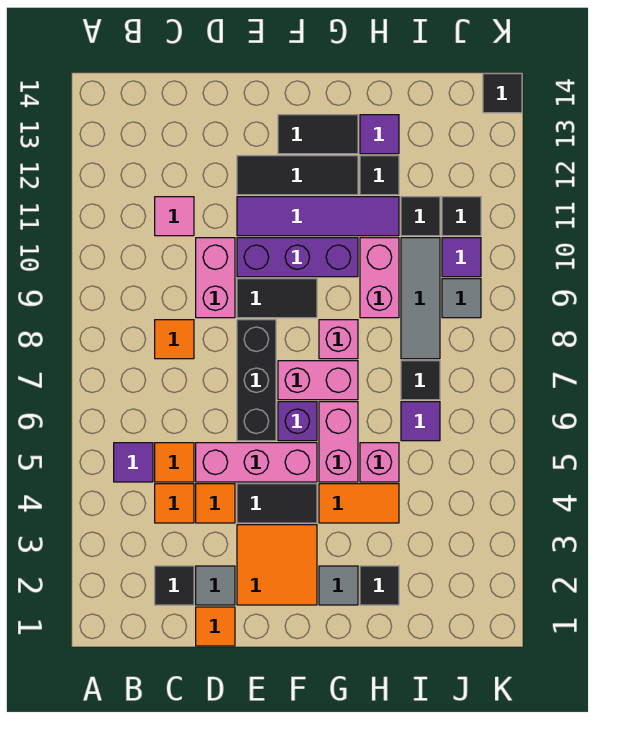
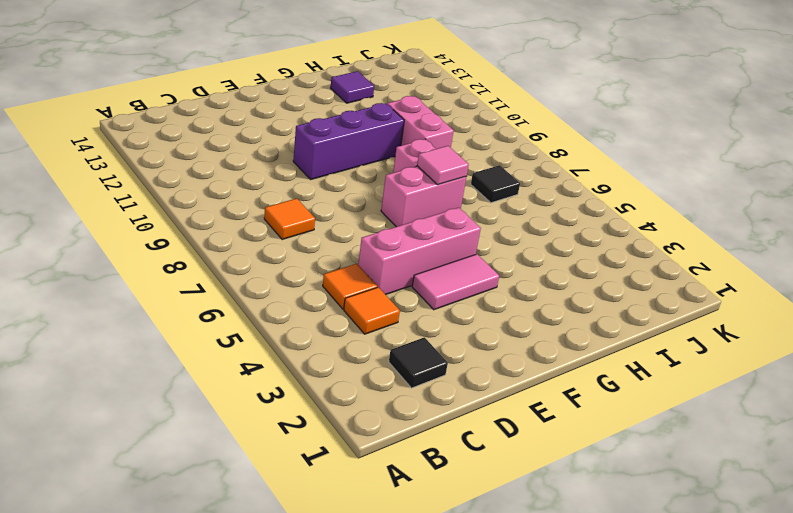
pink tile E4:F4 level 1 -> black tile E4:F4 level 1
pink tile G7 level 2 -> pink tile C11 level 1
none -> purple tile B5 level 1
none -> orange tile D1 level 1
none -> grey tile D2 level 1
none -> orange tile D4 level 1

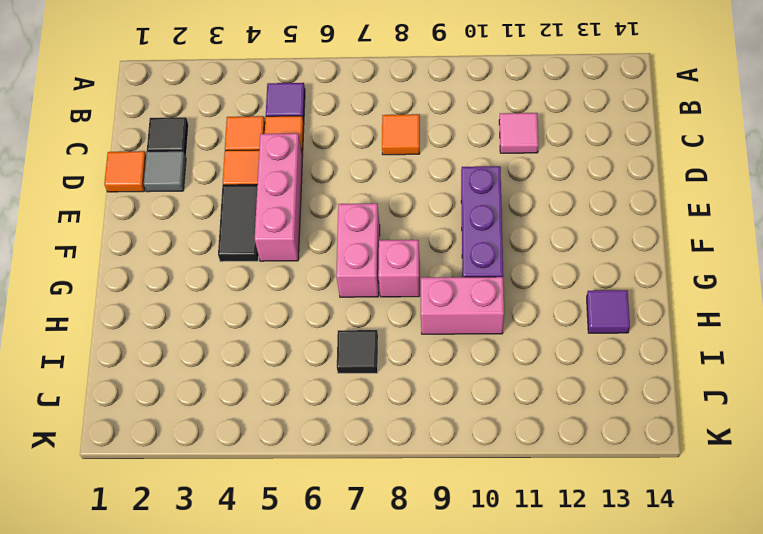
none -> pink brick D9:D10 level 1
none -> orange tile E2:F3 level 1
none -> black brick E6:E8 level 1
none -> black tile E9:F9 level 1

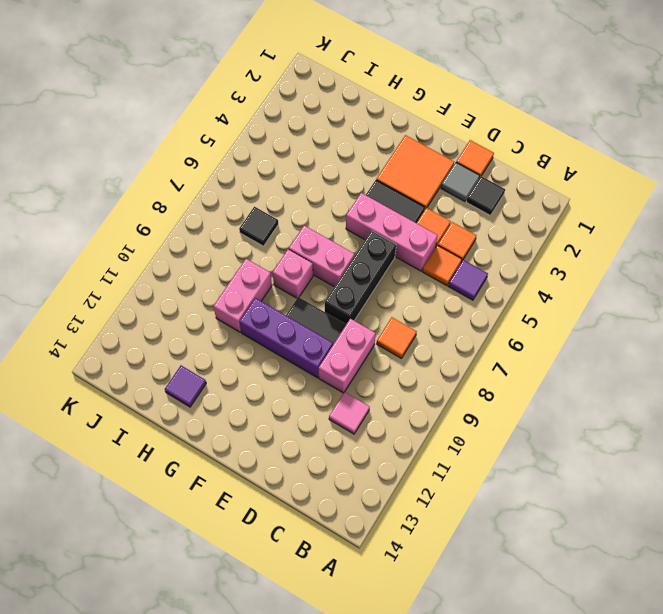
none -> purple tile E11:H11 level 1
none -> black tile E12:G12 level 1
none -> purple brick F6 level 1
none -> black tile F13:G13 level 1

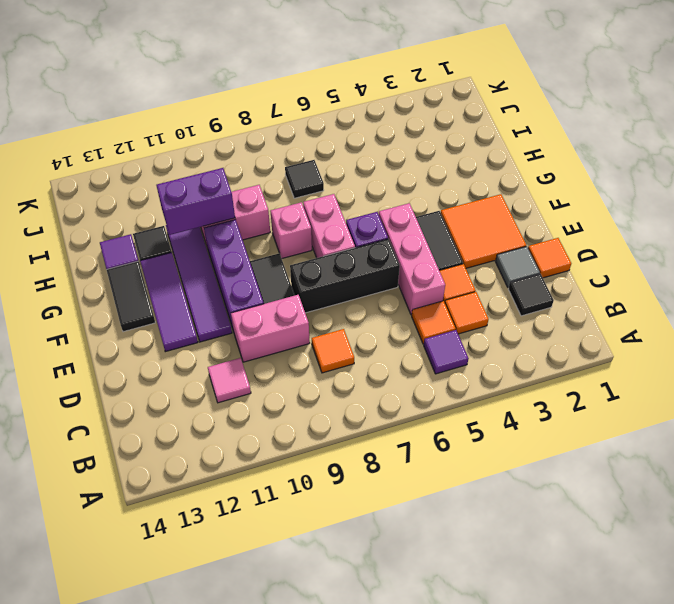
purple tile E12:G12 level 1 -> black tile E12:G12 level 1
purple brick H10:H11 level 2 -> none
none -> grey tile G2 level 1
none -> orange tile G4:H4 level 1
none -> pink brick G5:G6 level 1
none -> black tile H2 level 1

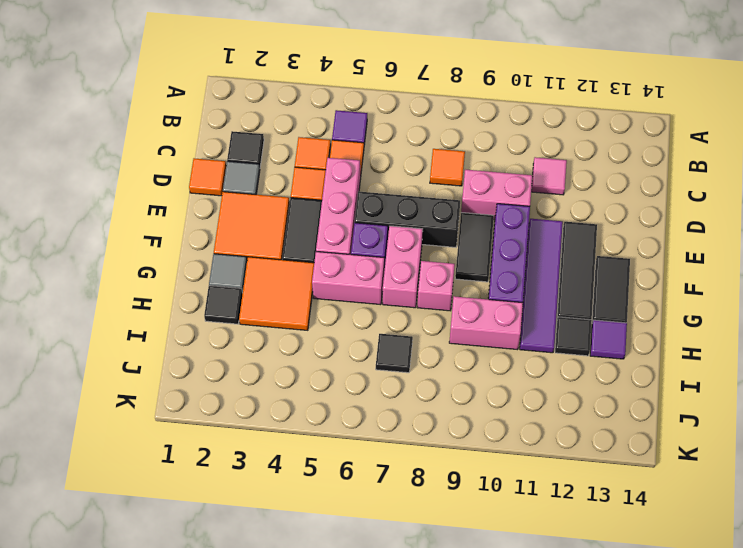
orange tile G3:H4 level 1 -> orange tile G4:H4 level 1
none -> pink brick H5 level 1
none -> purple tile I6 level 1
none -> grey tile I8:I10 level 1
none -> black tile I11 level 1

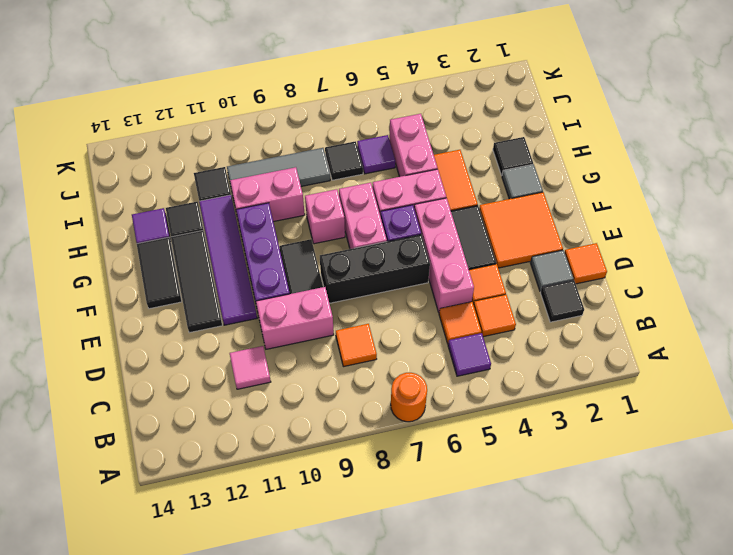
orange round brick A7 level 1 -> none
pink brick H5:I5 level 1 -> pink brick H5 level 1
none -> grey tile J9 level 1
none -> purple tile J10 level 1
none -> black tile J11 level 1
none -> black tile K14 level 1

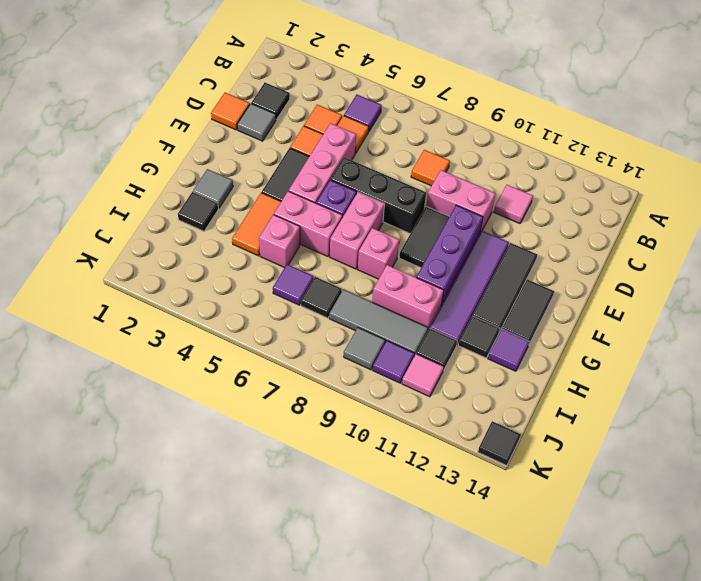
pink tile J11 level 1 -> black tile J11 level 1
none -> orange tile E2:F3 level 1

